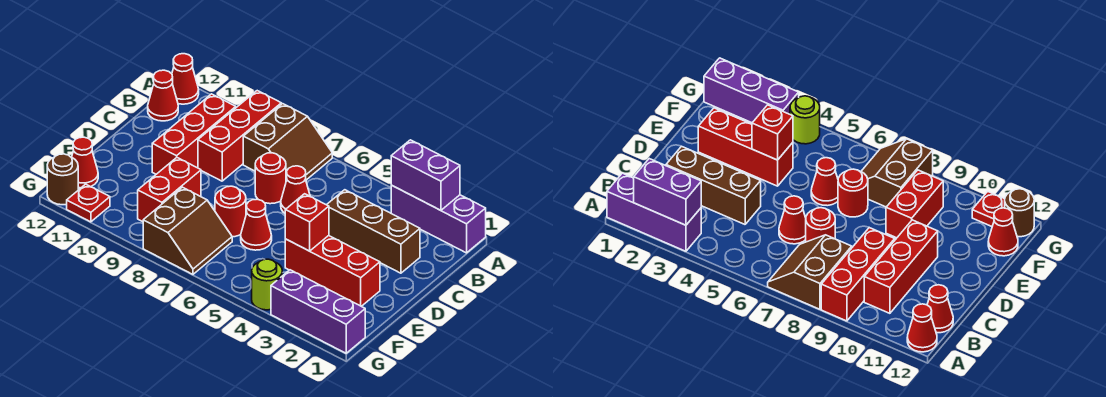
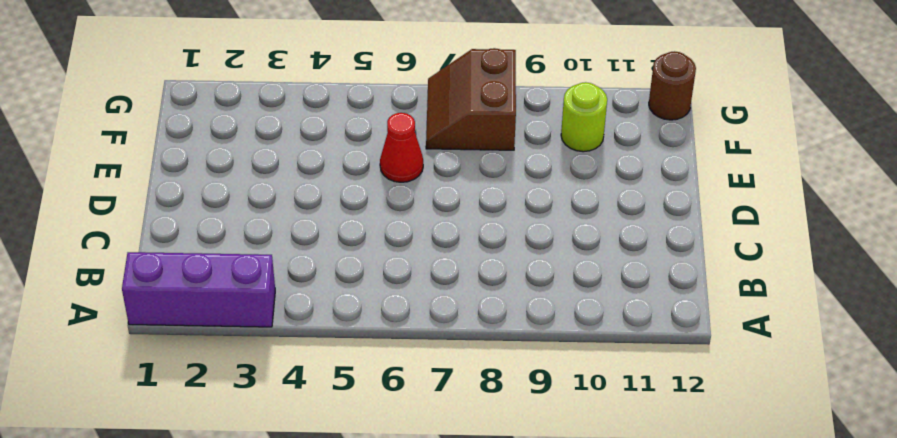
lime round brick F10 level 1 -> lime round brick G4 level 1
none -> brown slope A7:B8 level 1 top 8
none -> red brick A9:C9 level 1
none -> red cone A12 level 1

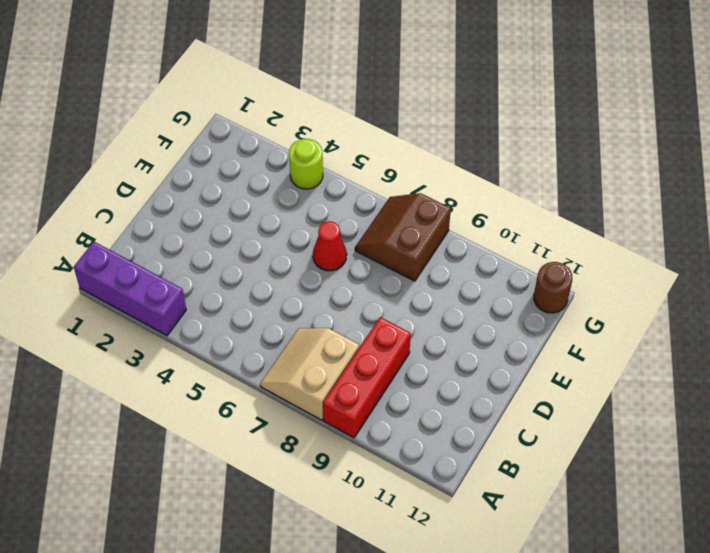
tan slope A7:B8 level 1 top 8 -> brown slope A7:B8 level 1 top 8
none -> red cone A12 level 1
none -> red brick B10:D10 level 1
none -> red cone B12 level 1

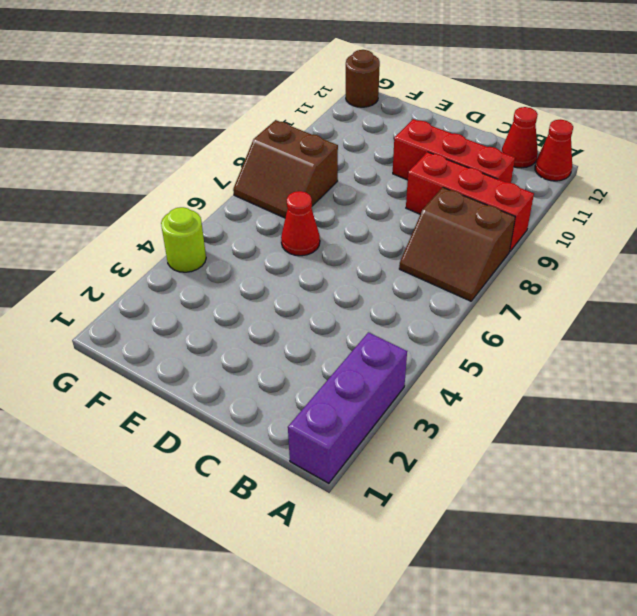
none -> brown brick C2:C4 level 1
none -> red cone C6 level 1
none -> red round brick C7 level 1

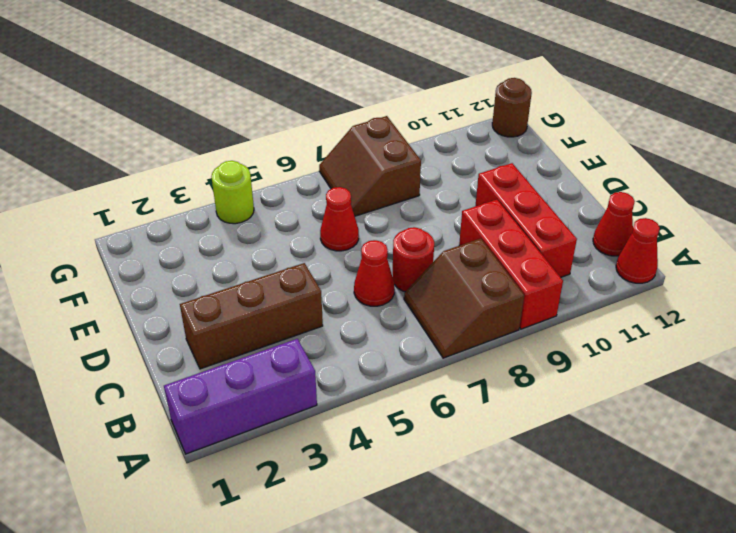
none -> red brick E2:E4 level 1
none -> red round brick E7 level 1
none -> red brick E9:F9 level 1

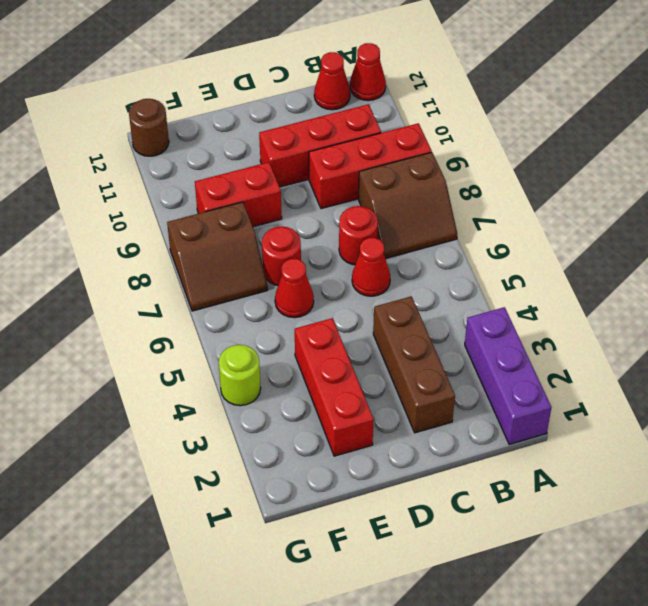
none -> red cone F12 level 1
none -> purple brick G1:G3 level 1
none -> red plate G11 level 1

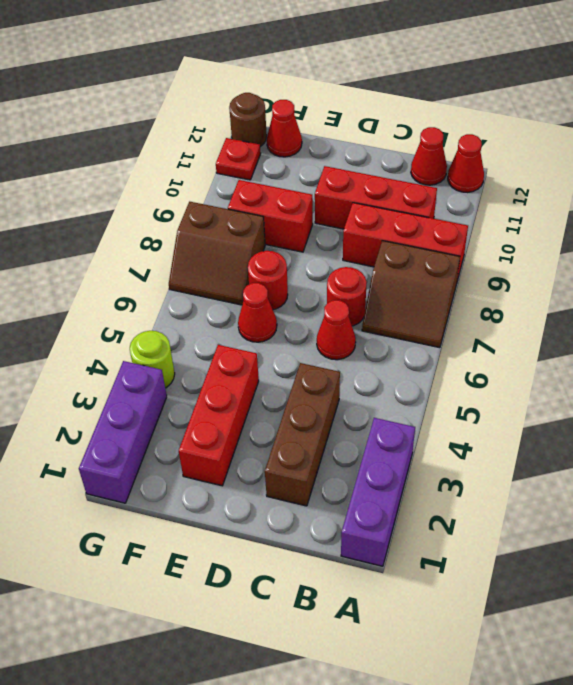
none -> purple brick A2:A3 level 2
none -> red brick E4 level 2

